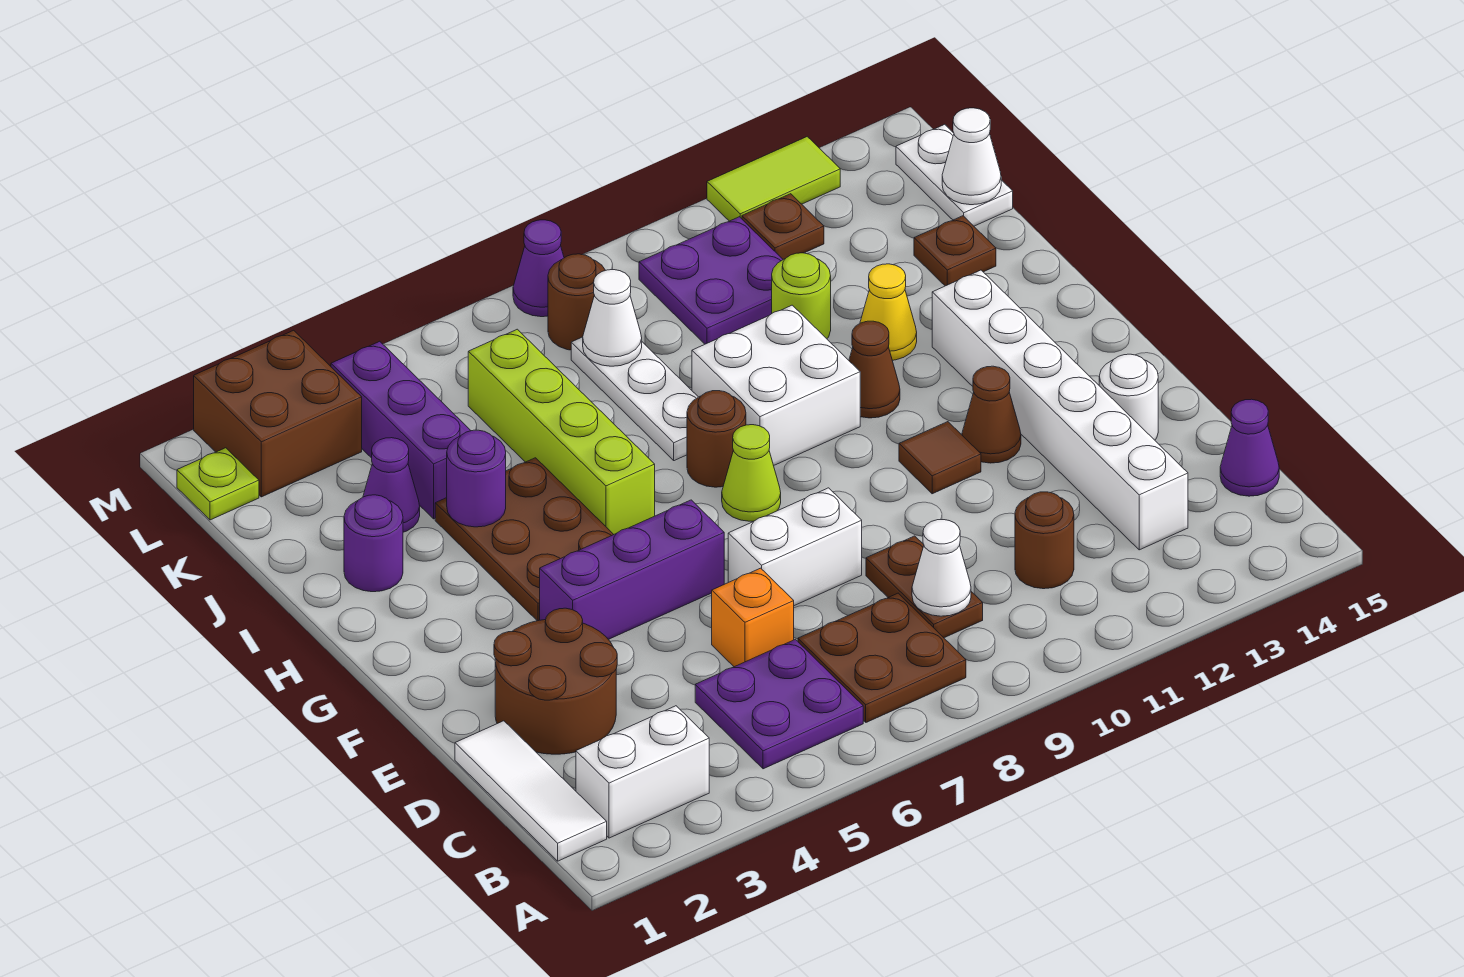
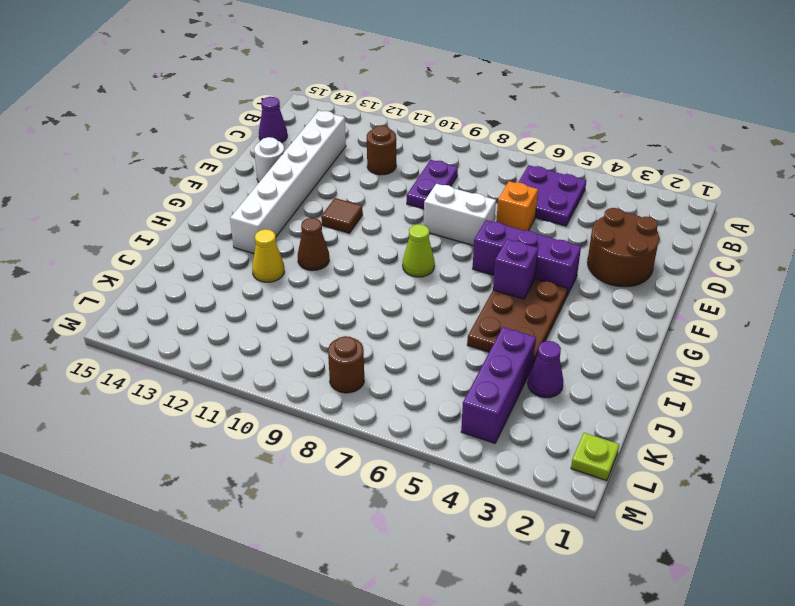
purple plate C9:D9 level 1 -> brown plate C9:D9 level 1
purple brick G5 level 2 -> none
none -> white tile B1:D1 level 1
none -> white brick B2:B3 level 1
none -> brown plate B7:C8 level 1
none -> brown cone F12 level 1

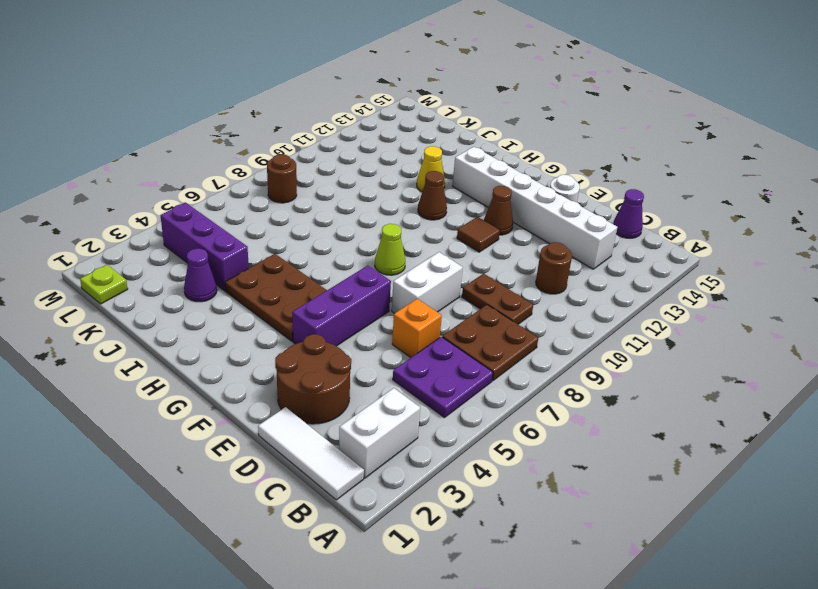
none -> lime brick H6:K6 level 1
none -> brown round brick H8 level 1
none -> white brick H9:I10 level 1
none -> purple round brick I2 level 1

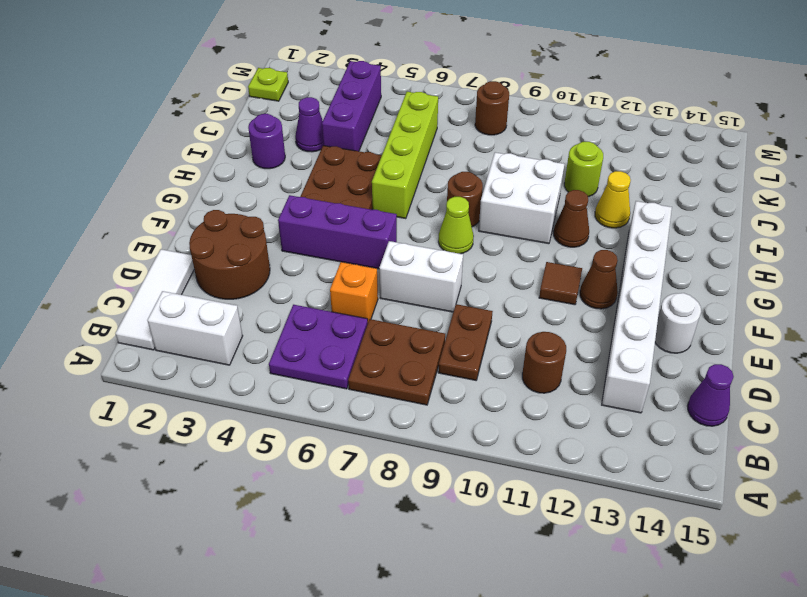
none -> white plate I8:K8 level 1
none -> brown plate J14 level 1
none -> purple plate K10:L11 level 1
none -> white plate K15:L15 level 1

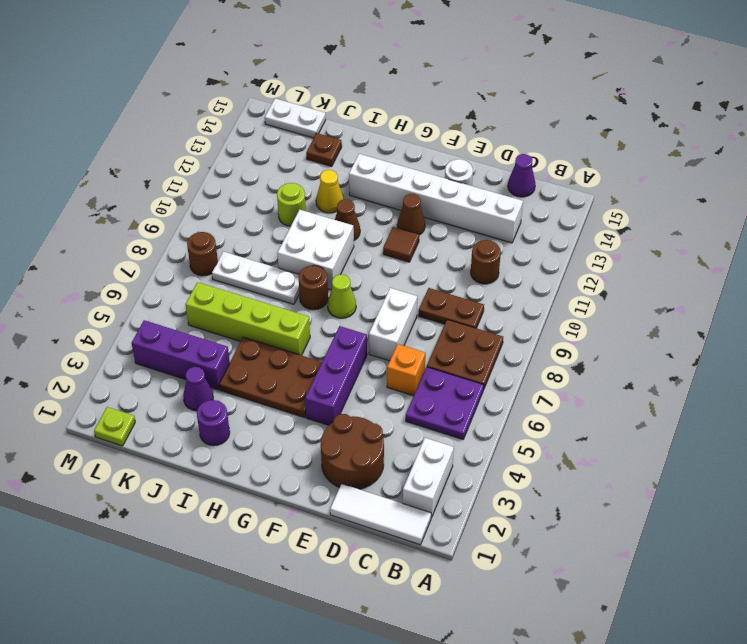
none -> purple plate K10:L11 level 1
none -> brown brick L2:M3 level 1
none -> brown plate L12 level 1
none -> purple cone M8 level 1

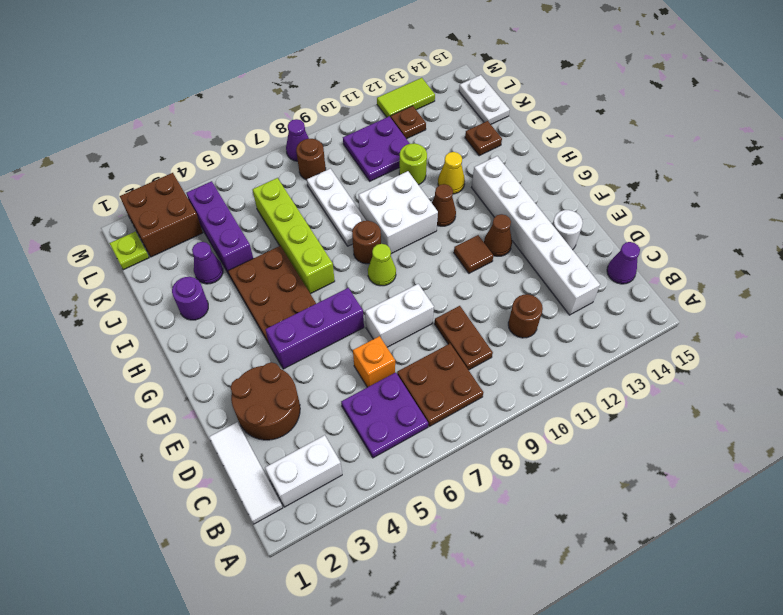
none -> white cone C9 level 2
none -> purple round brick I4 level 2
none -> white cone K8 level 2
none -> white cone K15 level 2

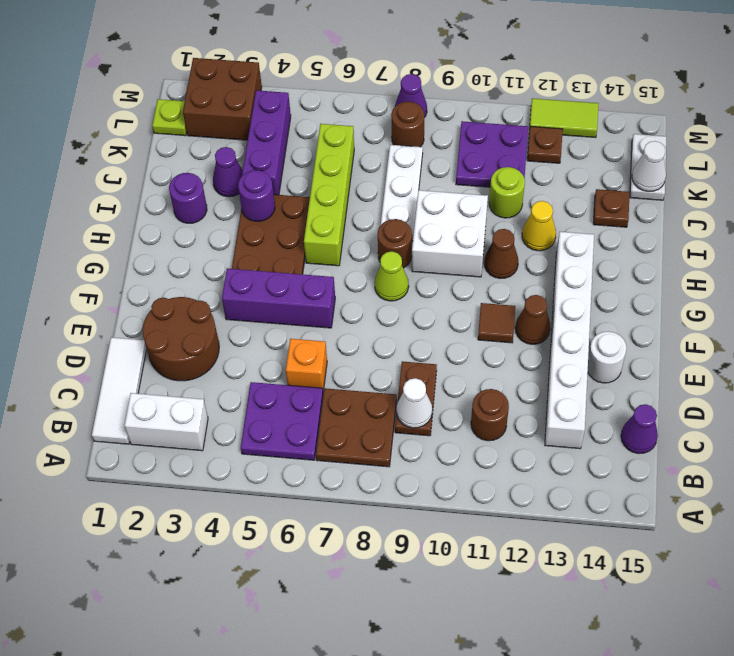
none -> white brick E7:E8 level 1
none -> white cone K8 level 2

